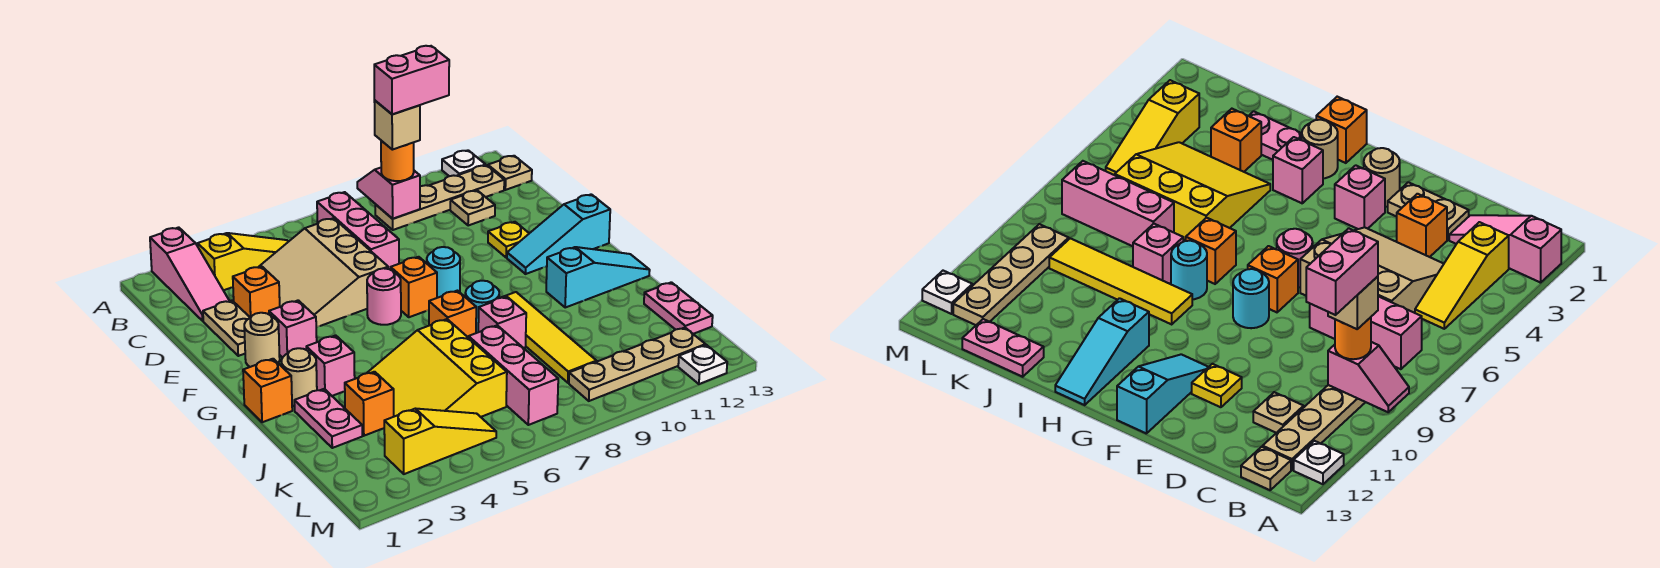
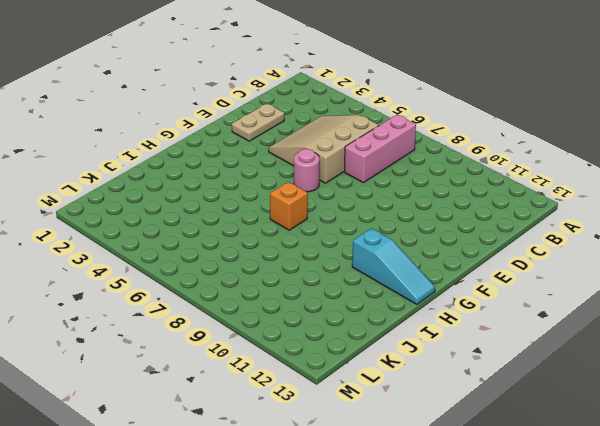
none -> pink slope A2:C2 level 1 top A
none -> white plate A12 level 1
none -> yellow slope B3:B5 level 1 top 3
none -> tan plate B9:B12 level 1

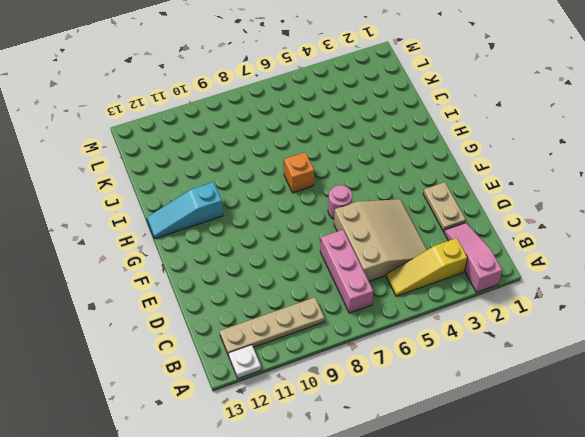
none -> tan plate B13 level 1
none -> tan plate C11 level 1
none -> orange brick D3 level 1
none -> yellow plate E11 level 1

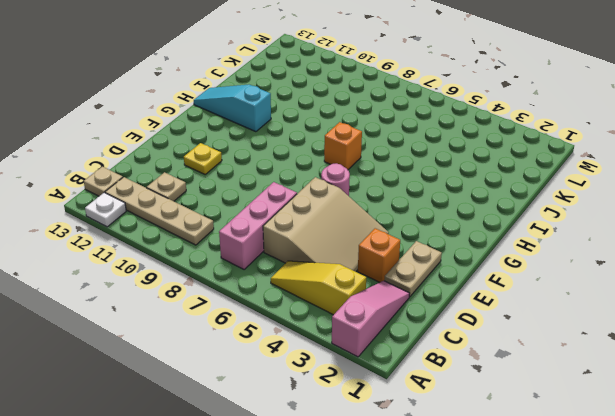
none -> tan round brick F2 level 1
none -> pink brick F3 level 1
none -> orange brick F7 level 1
none -> cyan round brick F8 level 1

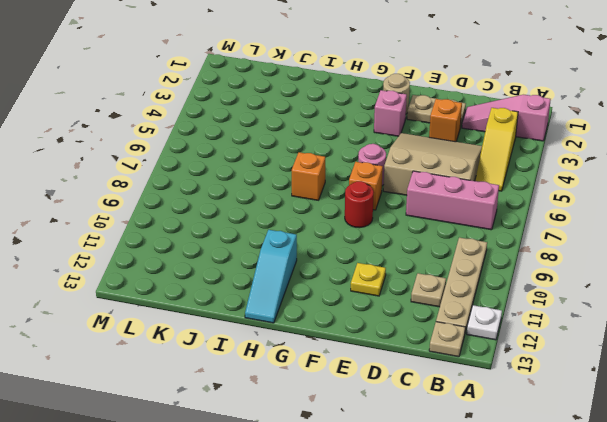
red round brick F8 level 1 -> cyan round brick F8 level 1
none -> cyan slope F11:F13 level 1 top 13
none -> orange brick H1 level 1
none -> tan round brick H2 level 1
none -> pink brick H3 level 1

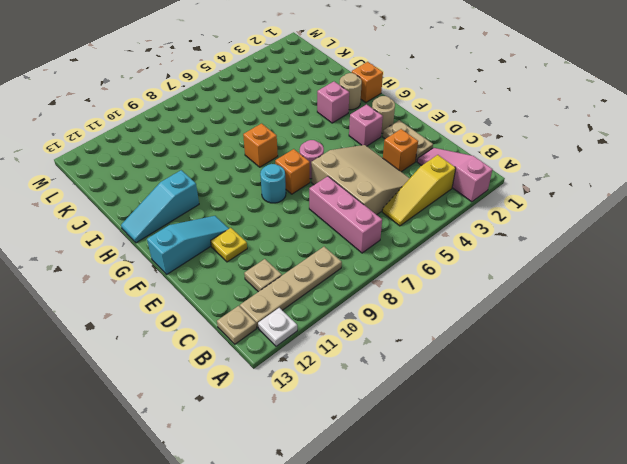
none -> cyan round brick H8 level 1
none -> yellow tile H9:K9 level 1
none -> pink plate I2:J2 level 1
none -> yellow slope I4:K6 level 1 top 6

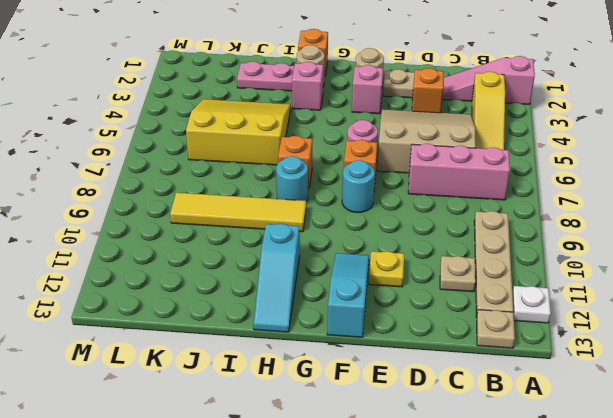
none -> pink brick I8 level 1
none -> orange brick J3 level 1
none -> pink brick J7:L7 level 1
none -> pink plate J13:K13 level 1

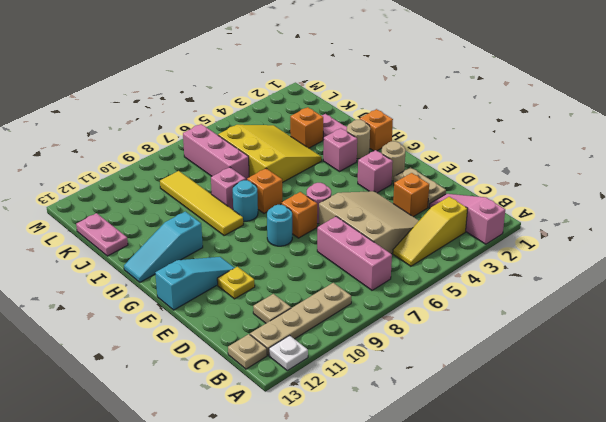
none -> yellow slope L3:L5 level 1 top 3
none -> tan plate L9:L12 level 1
none -> white plate M12 level 1
none -> pink slope A9:B9 level 2 top B

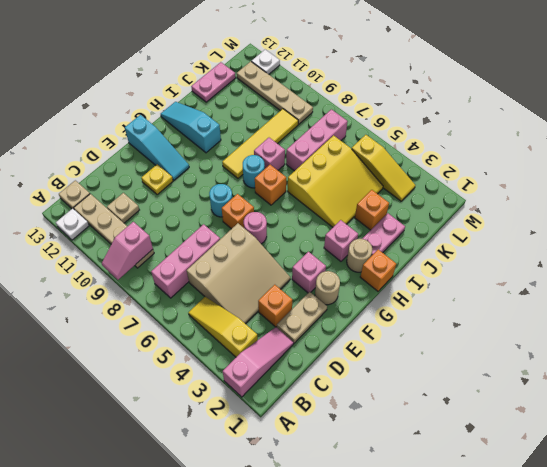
yellow slope L3:L5 level 1 top 5 -> yellow slope L3:L5 level 1 top 3
none -> orange round brick B9 level 3
none -> tan brick B9 level 4
none -> pink brick B9:B10 level 5

